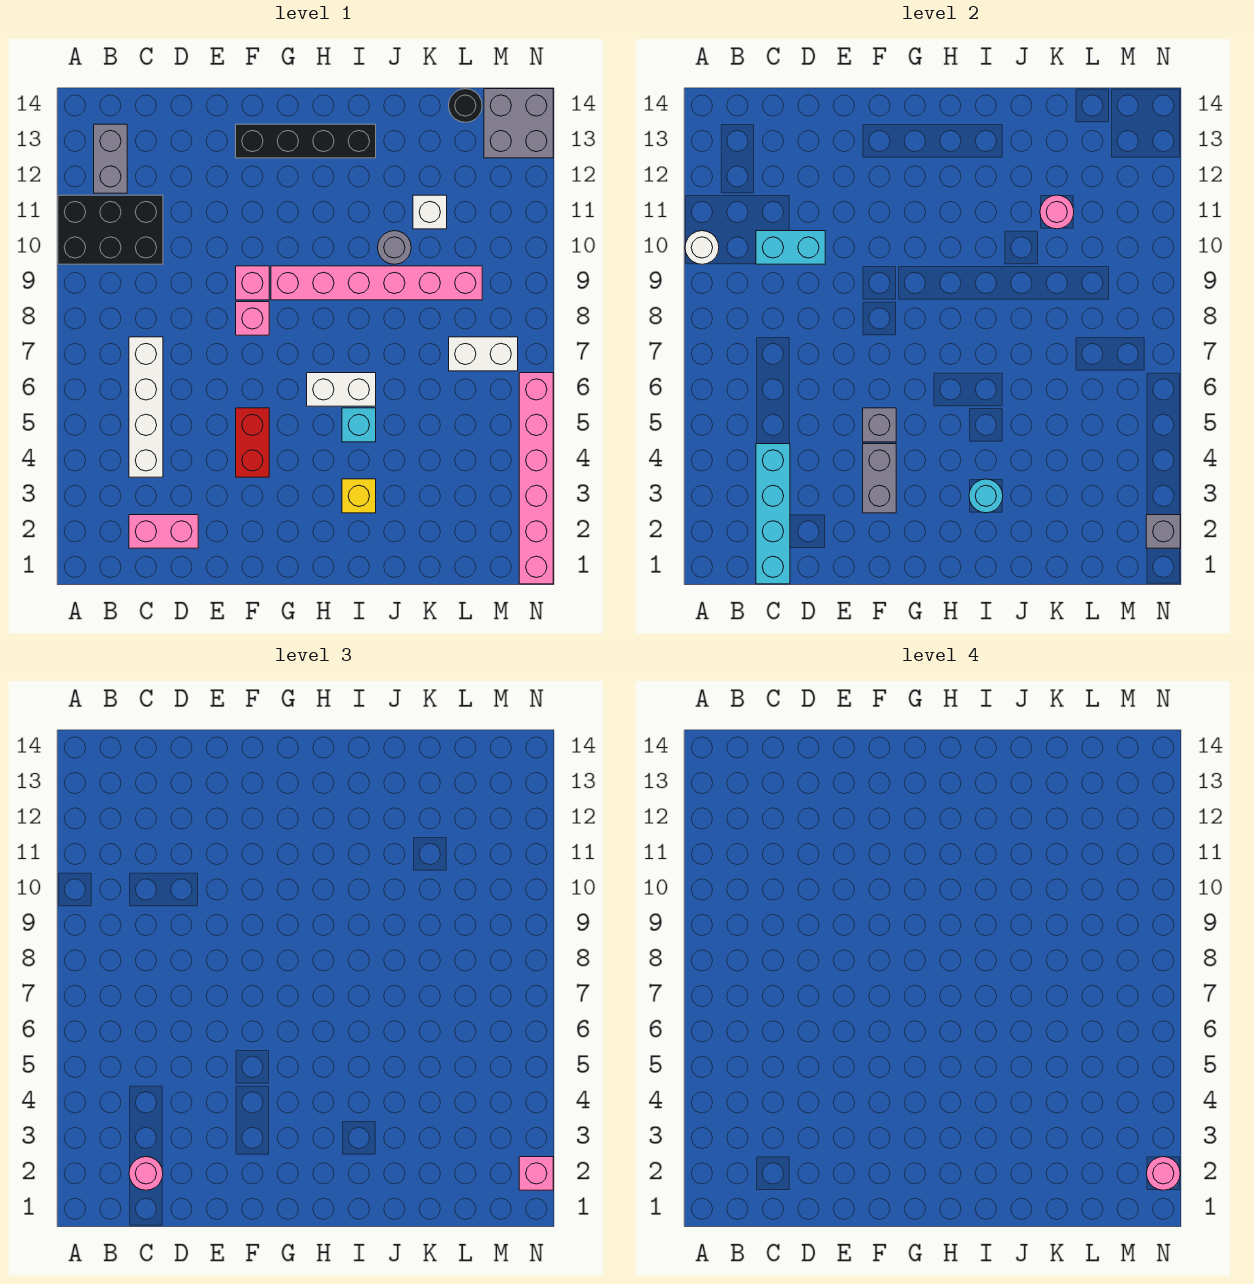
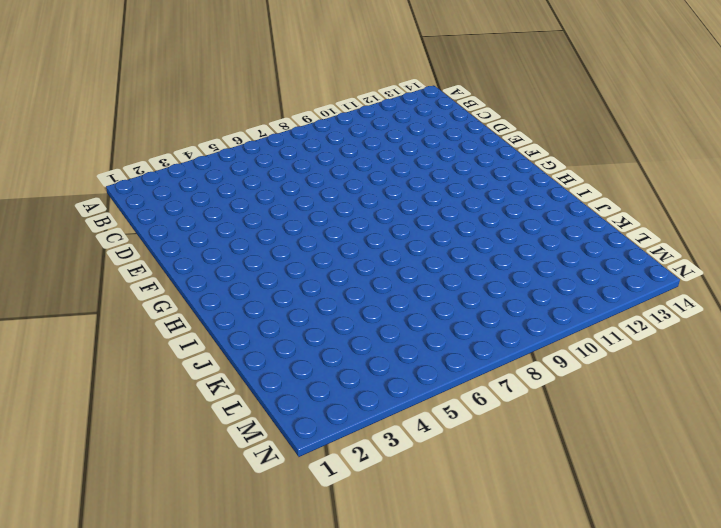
none -> black brick A10:C11 level 1
none -> grey brick B12:B13 level 1
none -> pink brick C2:D2 level 1

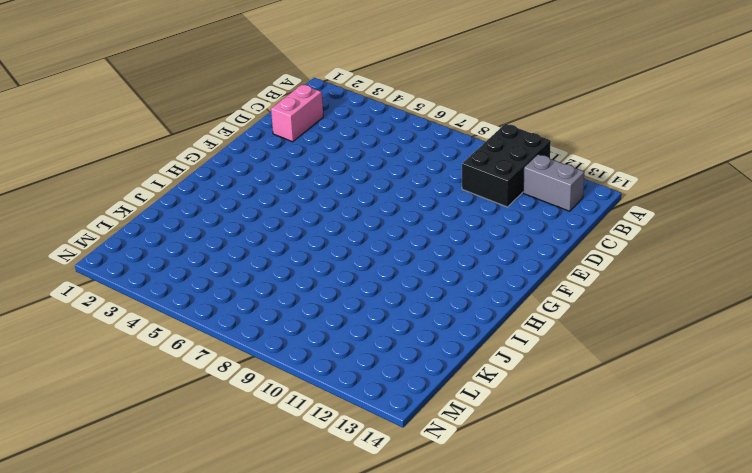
none -> white brick C4:C7 level 1
none -> red brick F4:F5 level 1
none -> pink brick F8 level 1

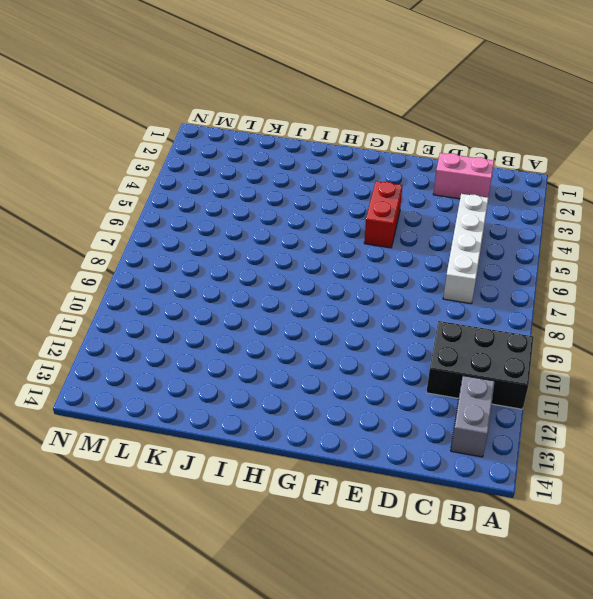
none -> pink brick F8 level 1
none -> pink brick F9 level 1
none -> black brick F13:I13 level 1

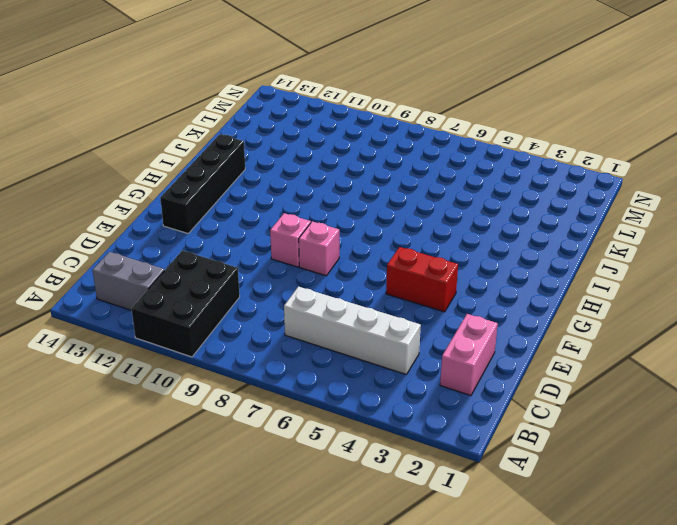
none -> pink brick G9:L9 level 1
none -> white brick H6:I6 level 1
none -> yellow brick I3 level 1

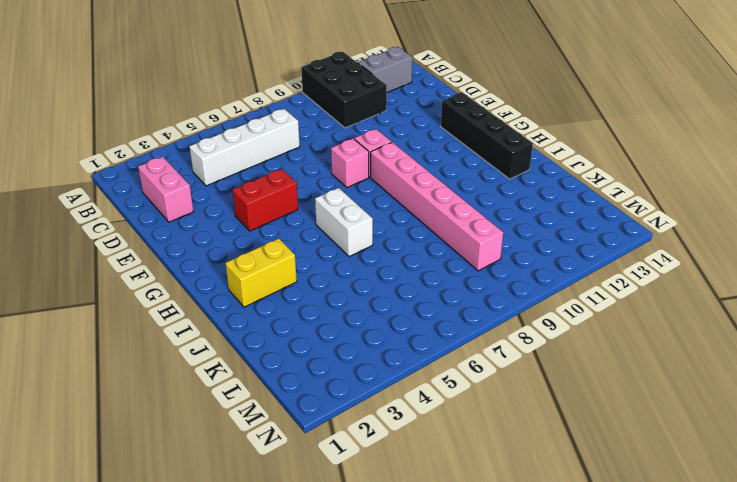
yellow brick I2:I3 level 1 -> yellow brick I3 level 1
none -> cyan brick I5 level 1
none -> grey round brick J10 level 1
none -> white brick K11 level 1

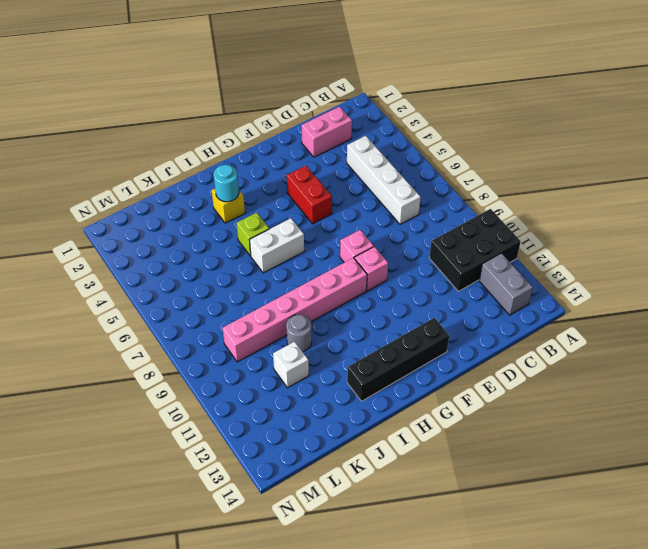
lime brick I5 level 1 -> cyan brick I5 level 1
none -> white brick L7:M7 level 1
none -> black round brick L14 level 1
none -> grey brick M13:N14 level 1

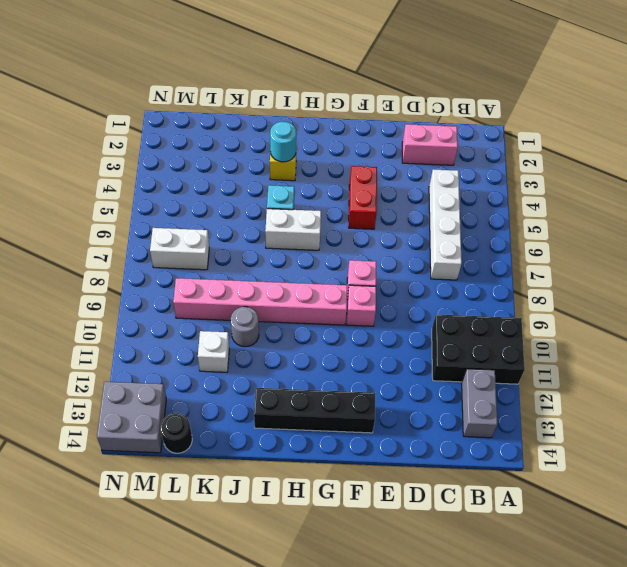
none -> pink brick N1:N6 level 1
none -> white round brick A10 level 2
none -> cyan brick C1:C4 level 2

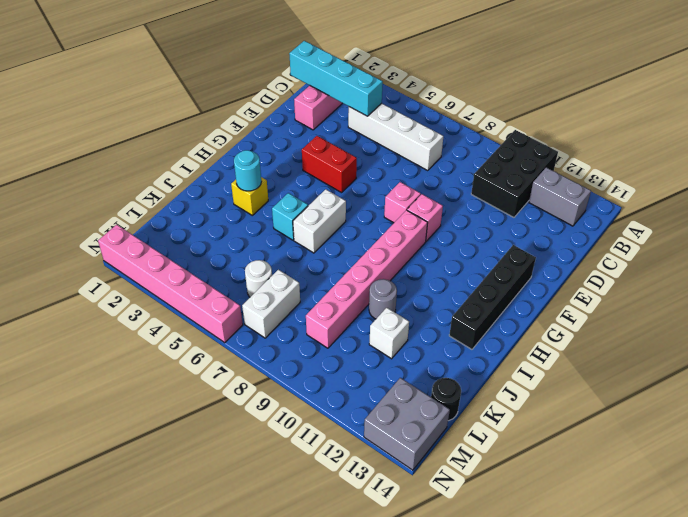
white round brick L6 level 1 -> white round brick A10 level 2
none -> cyan brick C10:D10 level 2
none -> grey brick F3:F4 level 2
none -> grey brick F5 level 2

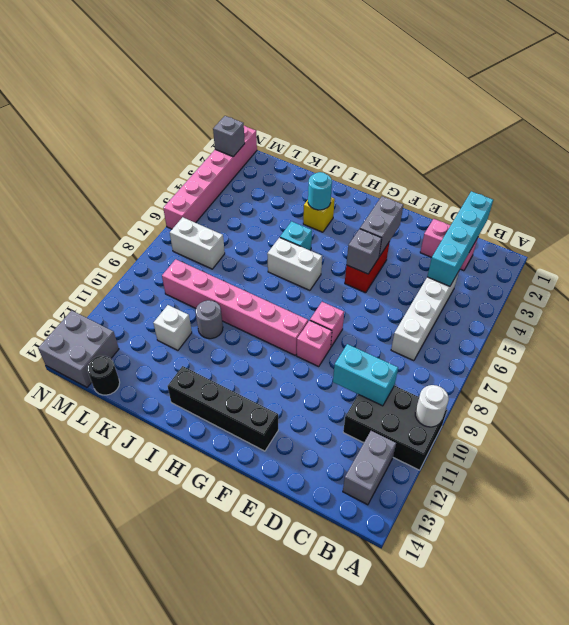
none -> pink round brick K11 level 2
none -> pink round brick C2 level 3
none -> pink brick N2 level 3

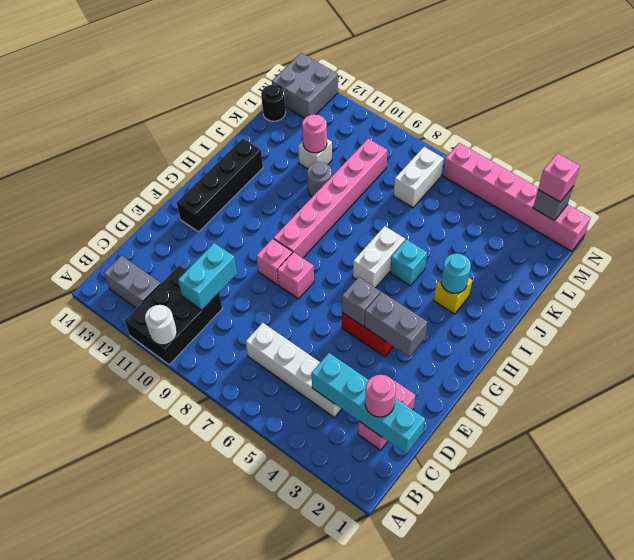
none -> pink round brick N2 level 4

